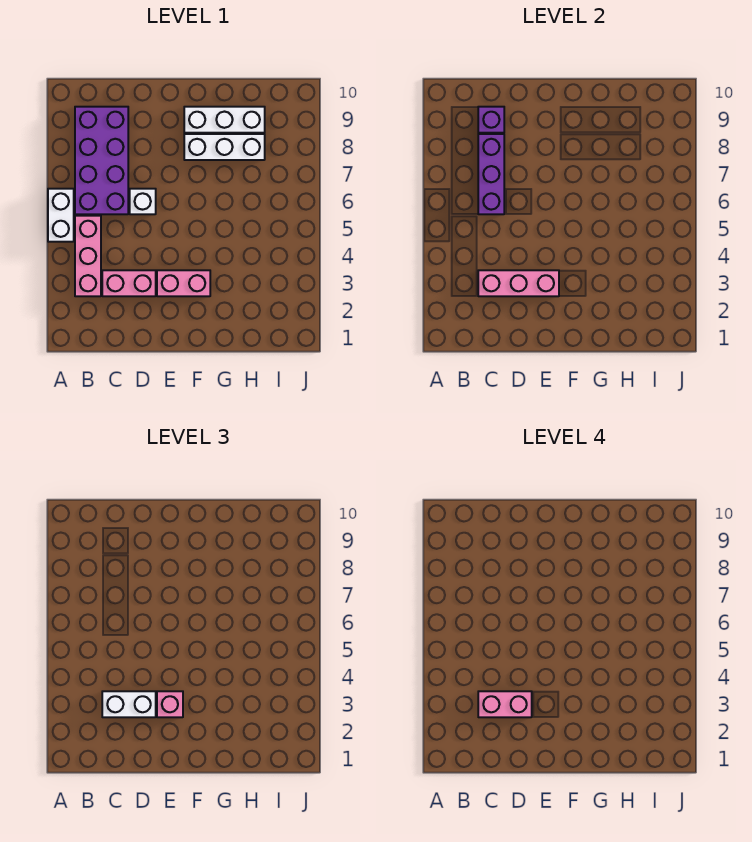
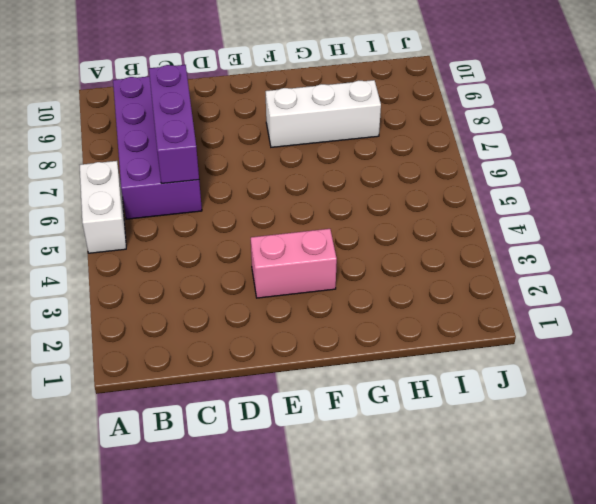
none -> pink brick B3:B5 level 1
none -> pink brick C3:D3 level 1
none -> white brick D6 level 1

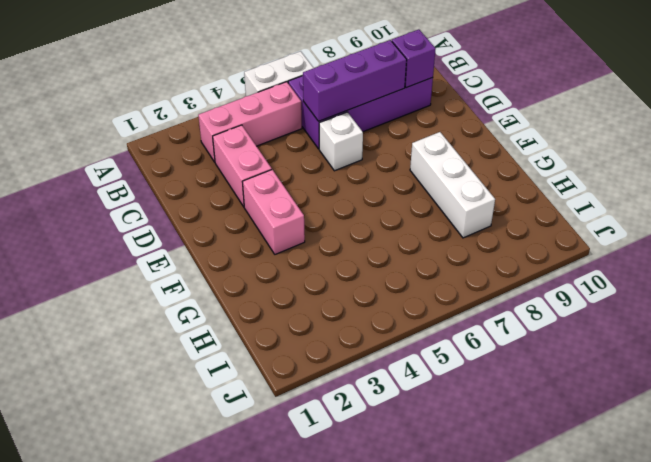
none -> white brick F9:H9 level 1
none -> pink brick C3:E3 level 2
none -> white brick C3:D3 level 3

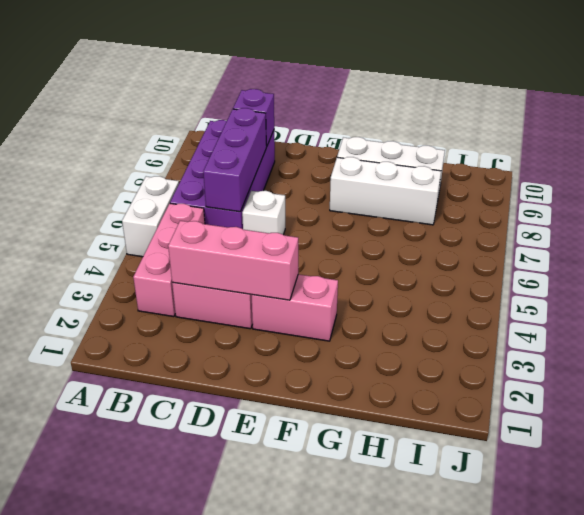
none -> white brick C3:D3 level 3
none -> pink brick E3 level 3
none -> pink brick C3:D3 level 4

